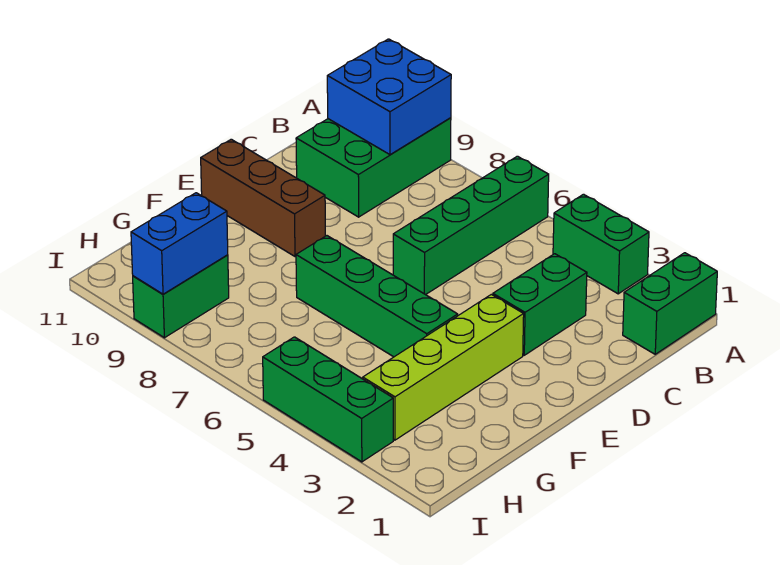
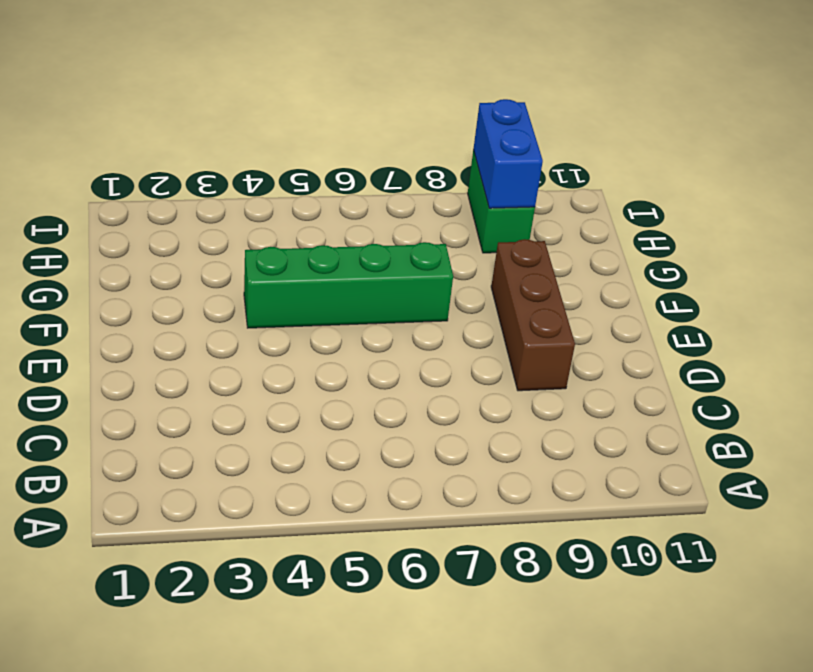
brown brick D9:F9 level 1 -> brown brick E9:E11 level 1
none -> green brick A1:B1 level 1
none -> green brick A3:A4 level 1
none -> green brick A6:D6 level 1

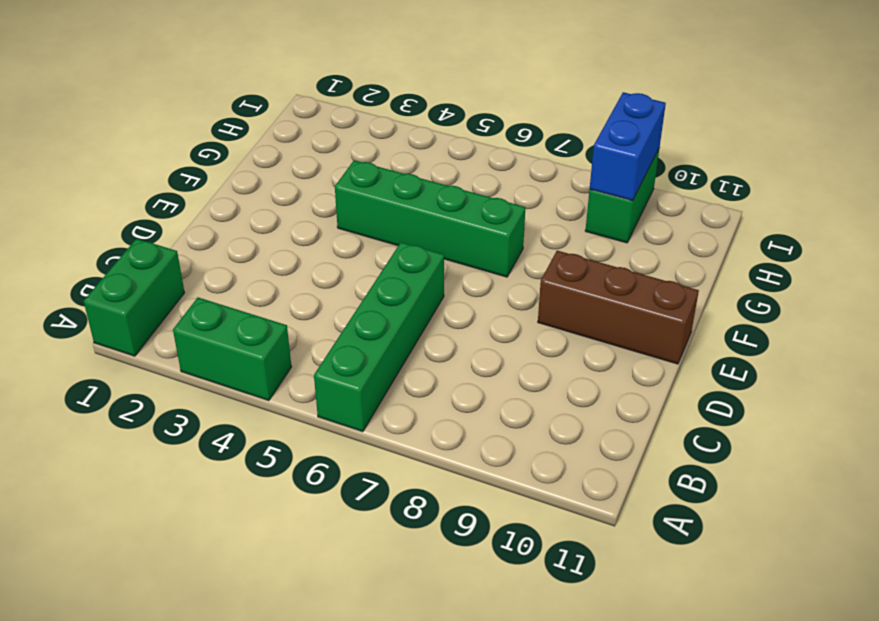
none -> green brick A9:C10 level 1
none -> green brick C3:D3 level 1
none -> lime brick E3:H3 level 1

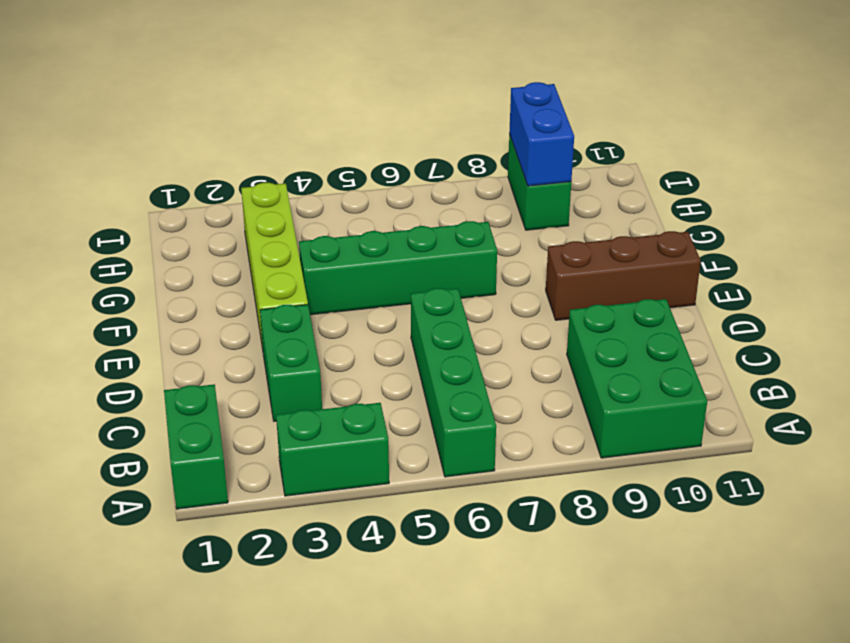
none -> green brick I3:I5 level 1
none -> blue brick A9:B10 level 2

